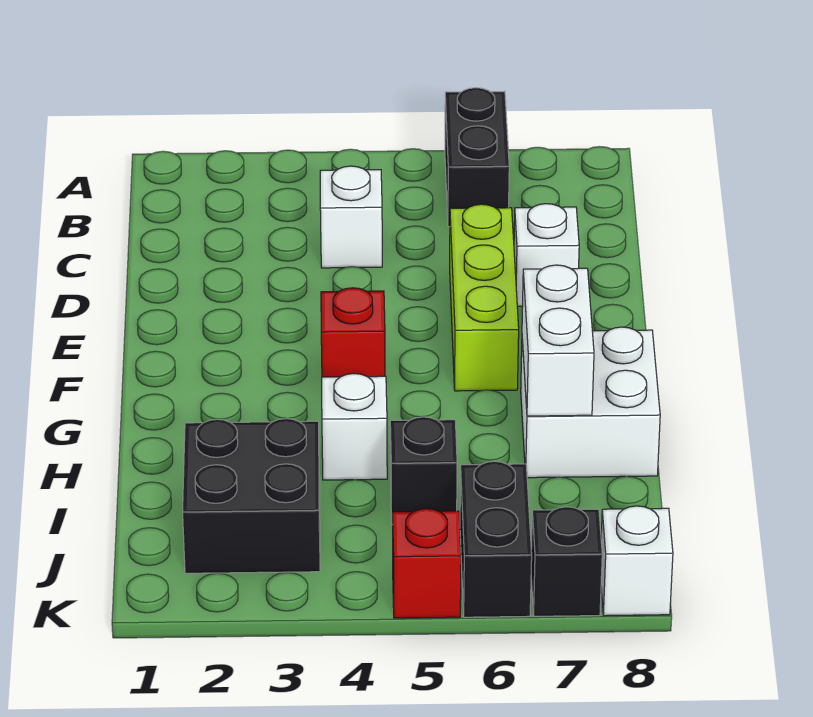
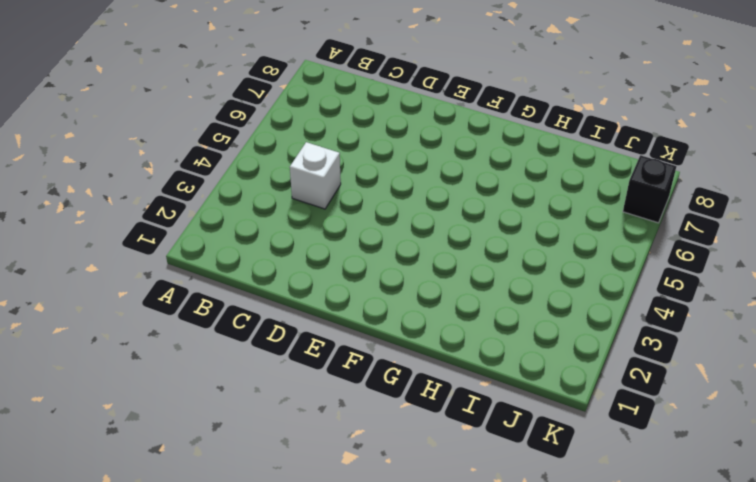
none -> black brick A6:B6 level 1
none -> lime brick D6:F6 level 1
none -> white brick D7 level 1

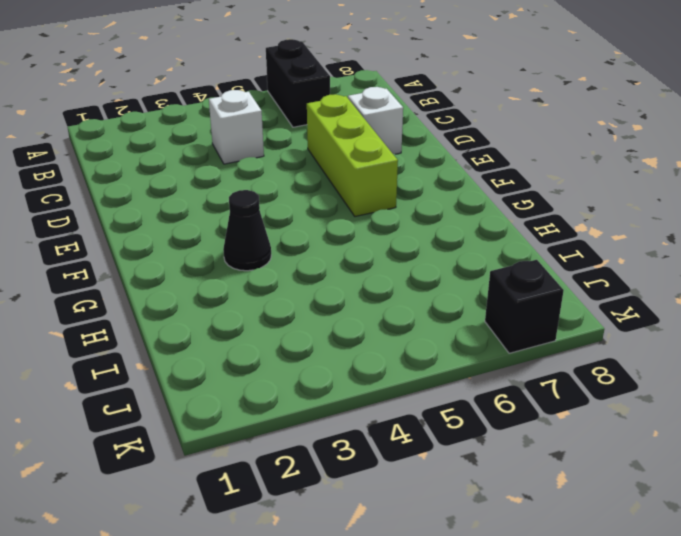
black cone G3 level 1 -> none
none -> red brick F4 level 1
none -> white brick G7:H8 level 1
none -> white brick H4 level 1

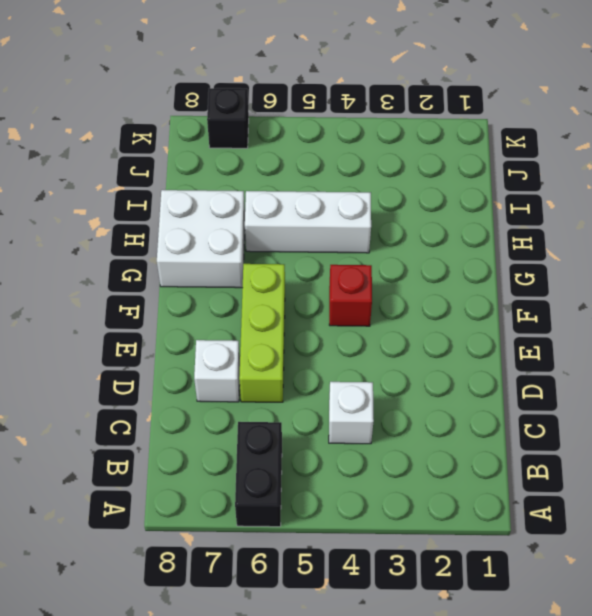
white brick H4:H6 level 1 -> white brick H4 level 1
none -> black brick I2:J3 level 1
none -> black brick I5 level 1
none -> black brick J6:K6 level 1

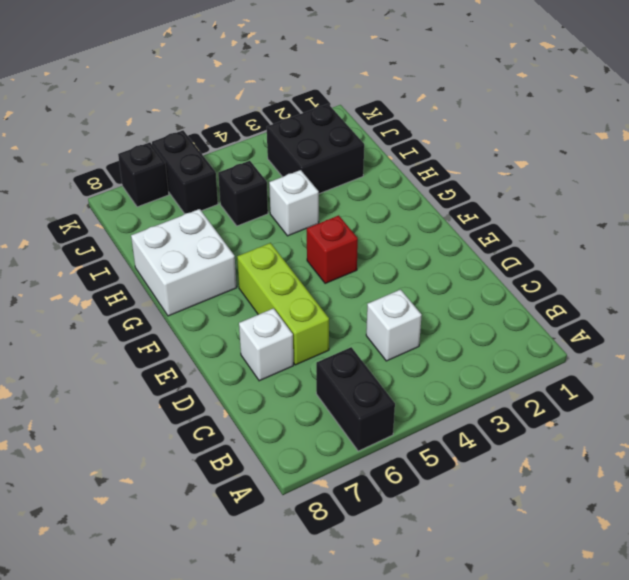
none -> red brick K5 level 1
none -> white brick K8 level 1
none -> white brick G7:H7 level 2

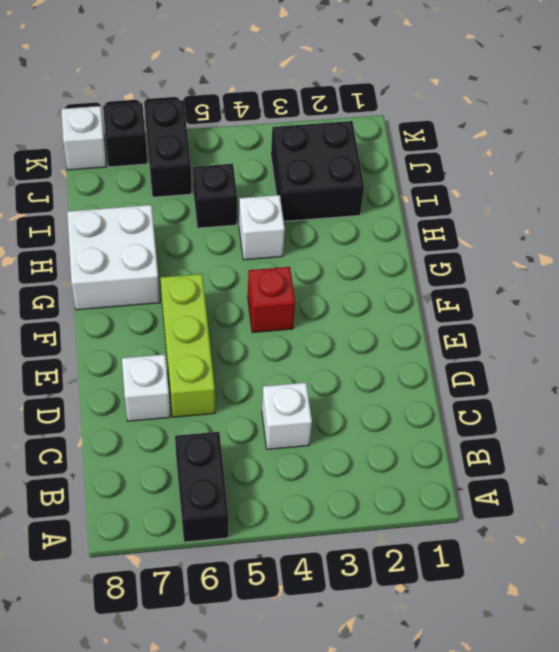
none -> red brick K5 level 1
none -> white brick G7:H7 level 2

